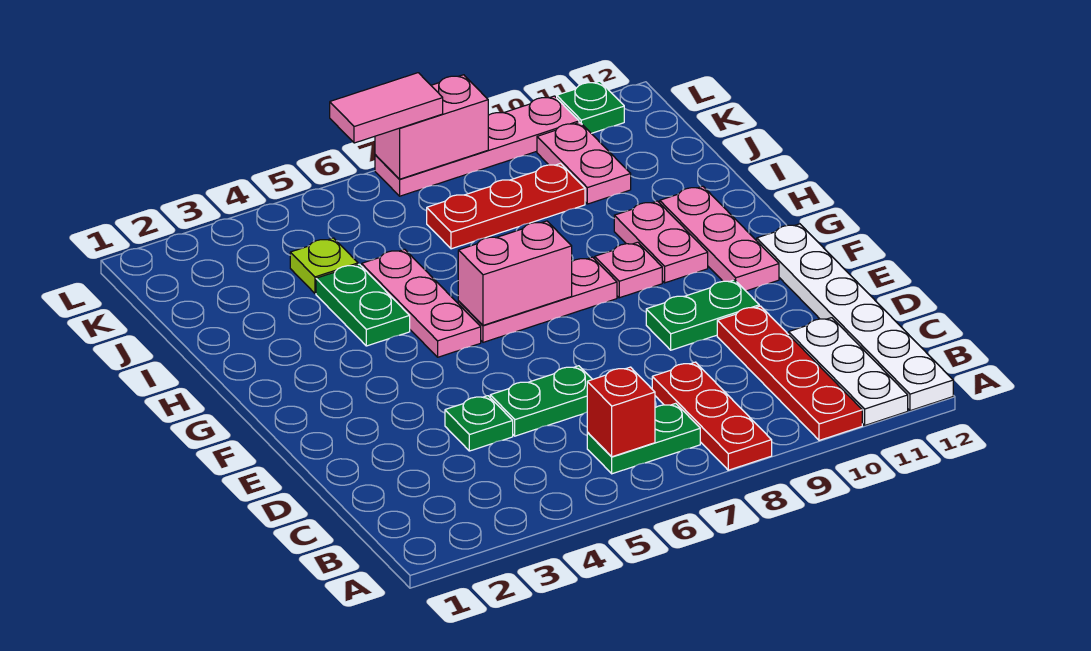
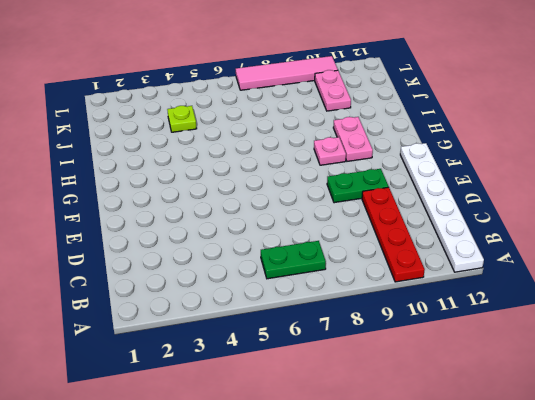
pink tile L7:L10 level 1 -> pink plate L7:L10 level 1
none -> red plate A8:C8 level 1
none -> white plate A11:C11 level 1
none -> green plate D4 level 1

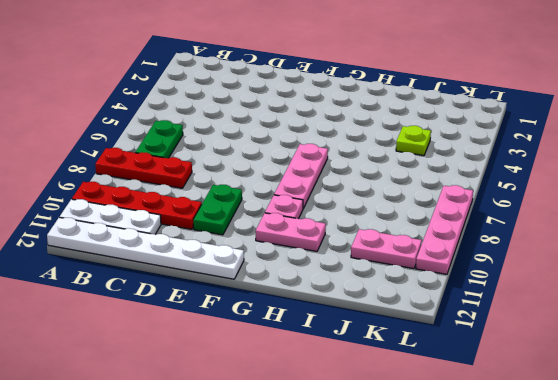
none -> green plate D4 level 1
none -> green plate D5:D6 level 1
none -> pink plate F11:H11 level 1

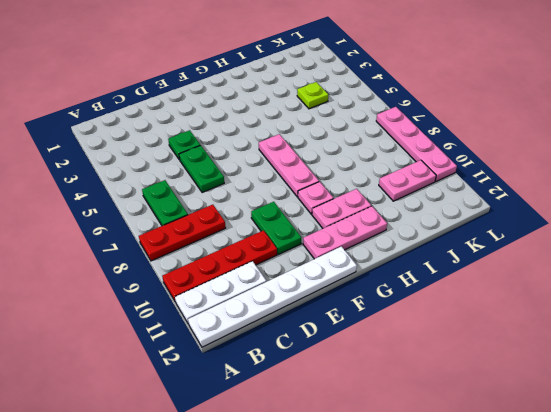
none -> pink plate G5:I5 level 1
none -> green plate H4:I4 level 1
none -> red plate J7:J9 level 1

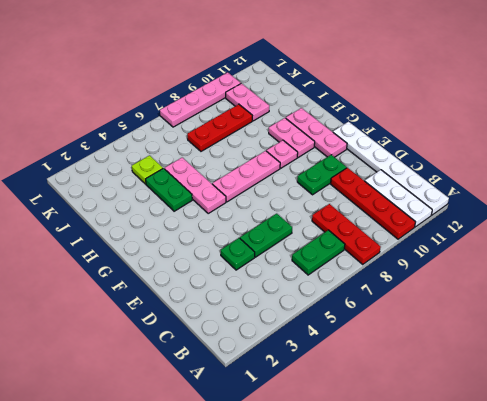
none -> green plate L11 level 1
none -> red brick B6 level 2
none -> pink brick G6:G7 level 2

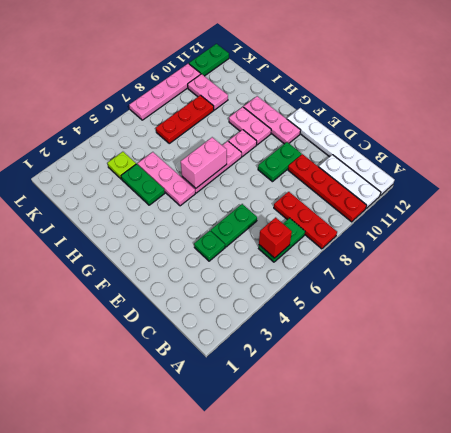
green plate L11:L12 level 1 -> green plate L11 level 1
none -> pink brick L7:L8 level 2
none -> pink tile L6:L7 level 3

